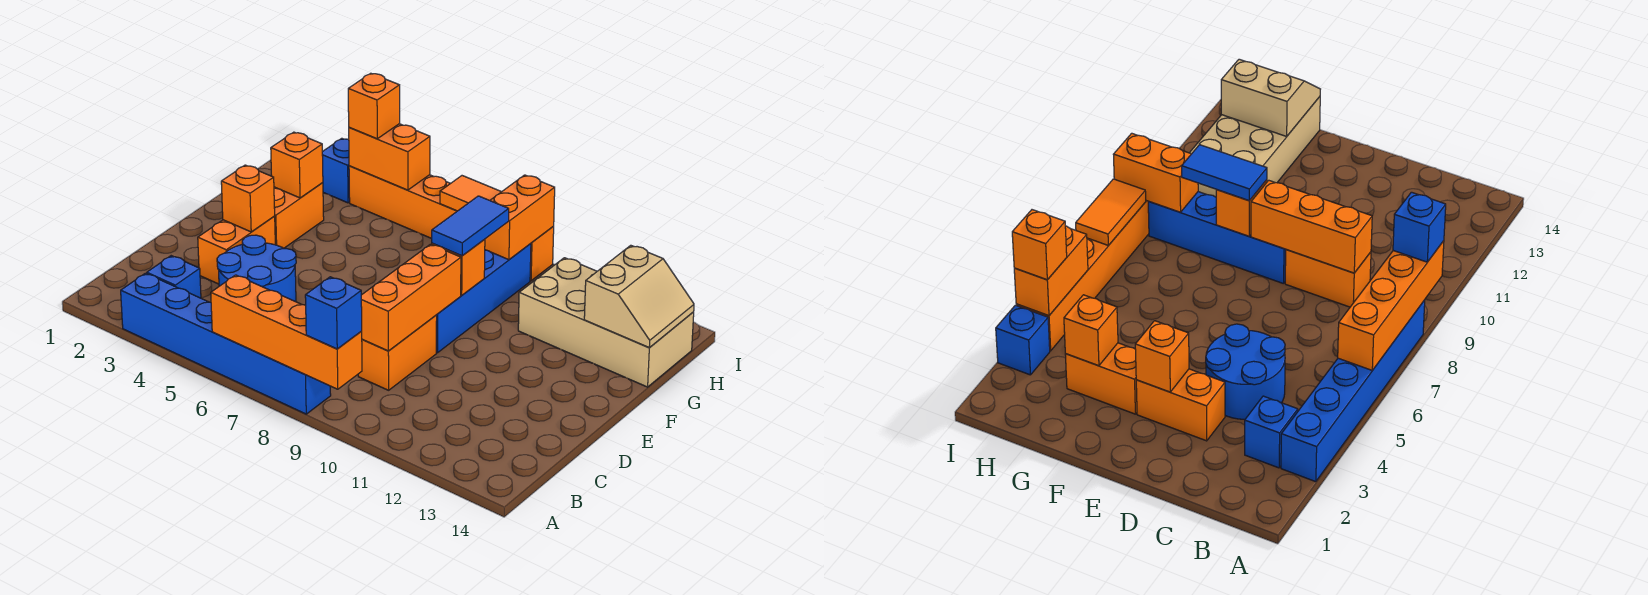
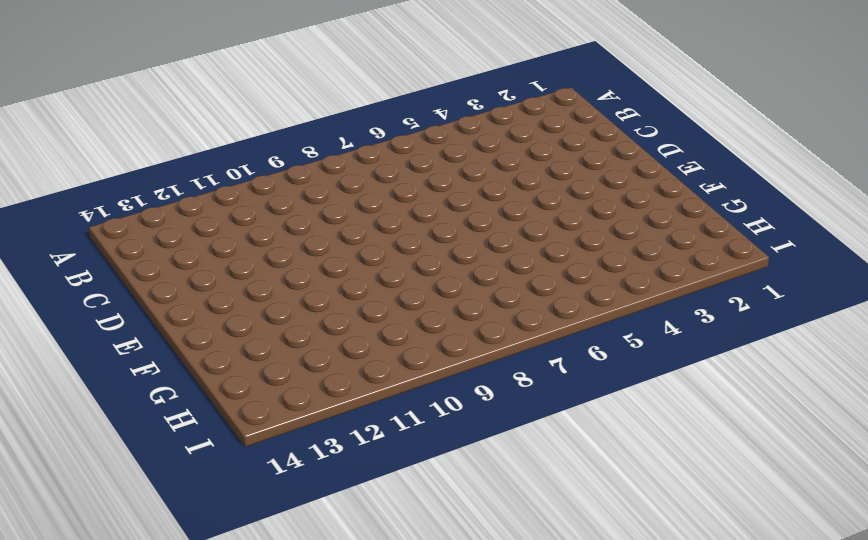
none -> blue brick A3:A8 level 1
none -> blue brick B3 level 1
none -> blue round brick C4:D5 level 1

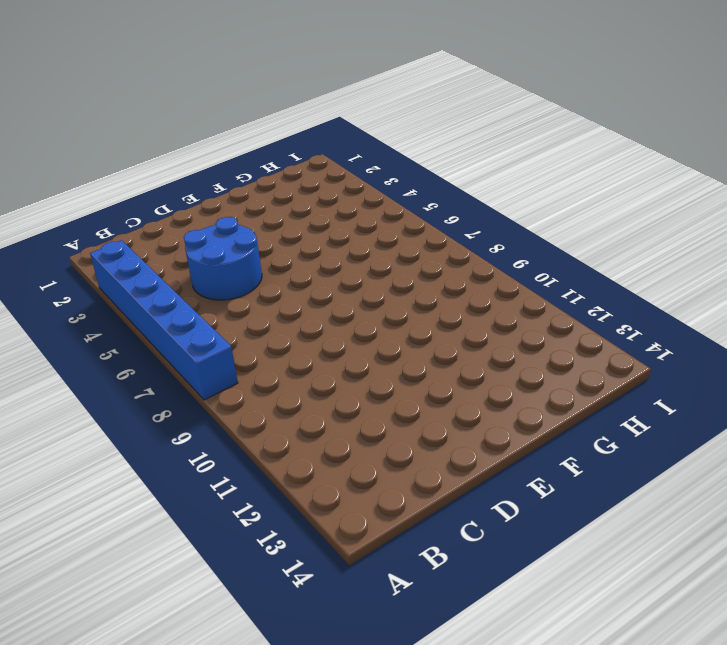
none -> blue brick B3 level 1
none -> orange brick C9:D9 level 1
none -> orange brick D3:E3 level 1

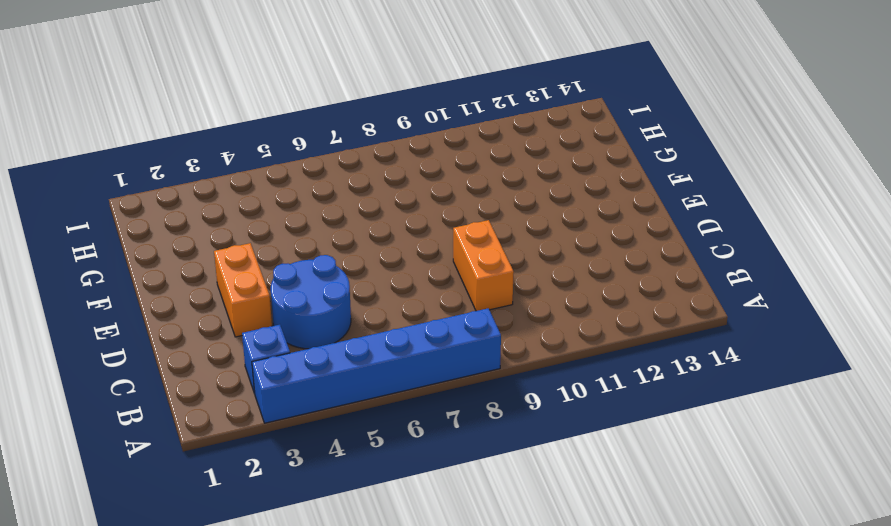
none -> blue brick E9:H9 level 1
none -> orange brick F3:G3 level 1
none -> tan brick G11:H14 level 1

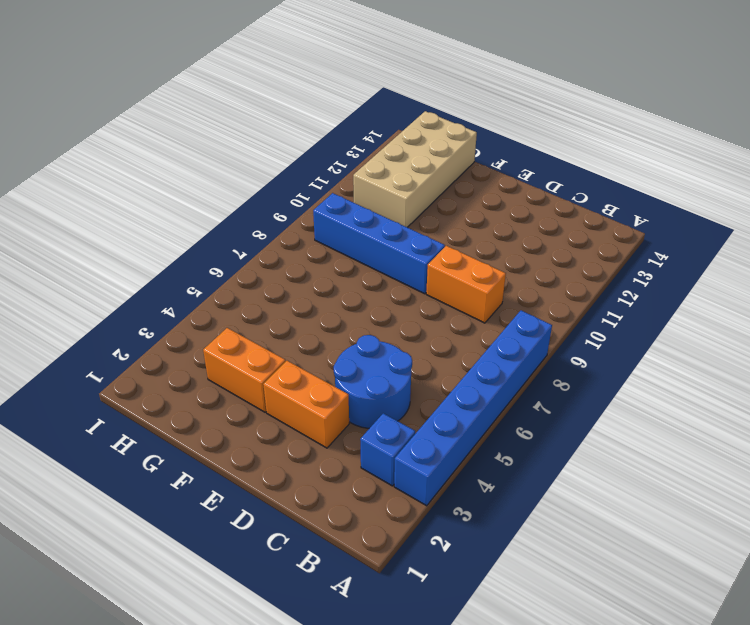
none -> blue brick I3 level 1
none -> orange brick I4:I9 level 1
none -> orange brick A6:A9 level 2

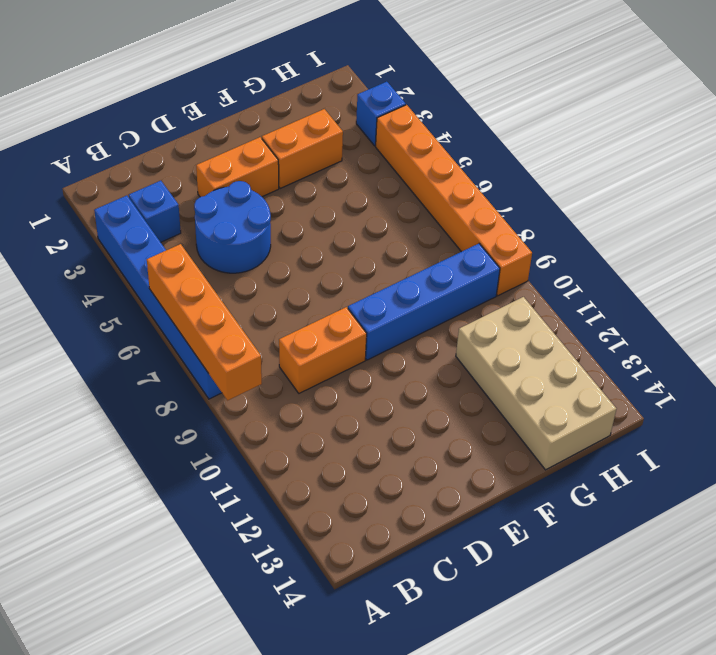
none -> orange brick C9:E9 level 2
none -> orange brick E3 level 2
none -> orange brick F9 level 2

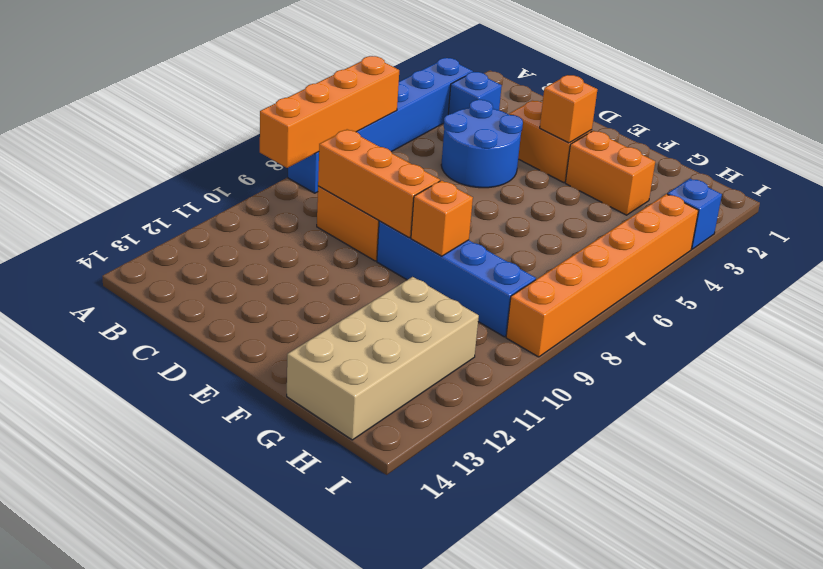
none -> orange brick G3 level 2
none -> tan slope G13:H14 level 2 top 13
none -> orange brick H9:I9 level 2

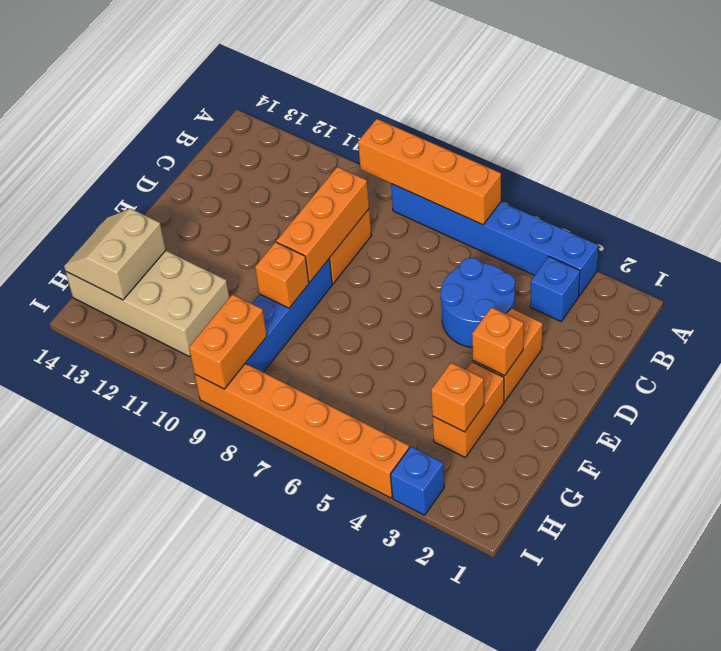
none -> orange brick I4:I5 level 2
none -> orange tile I7:I8 level 2
none -> blue brick A9 level 3

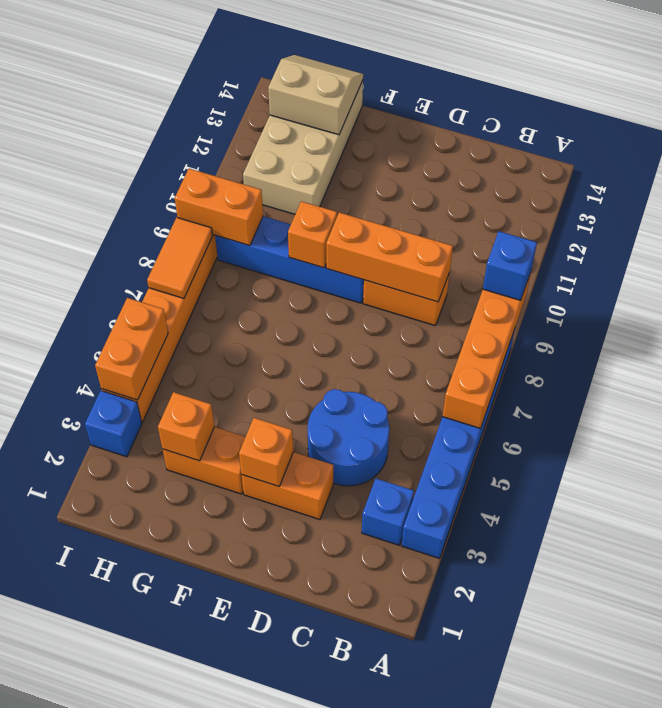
none -> blue tile F9:G9 level 3
none -> orange brick I4 level 3

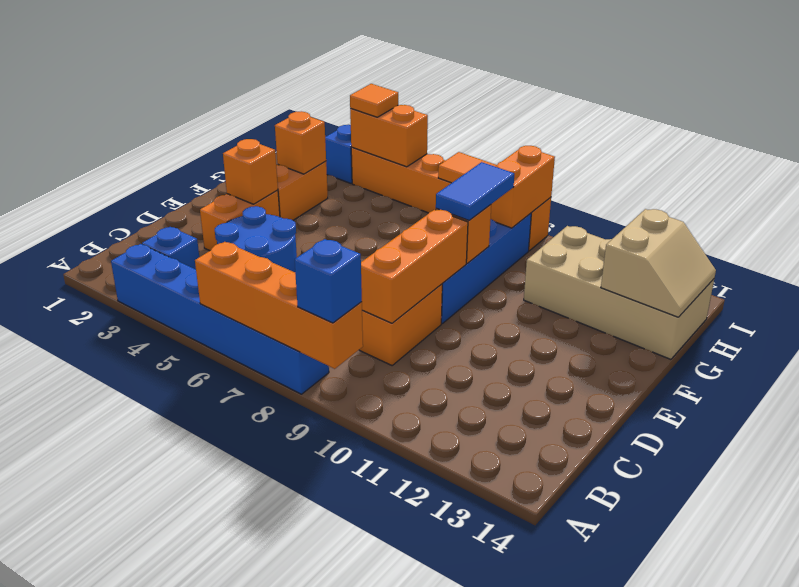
orange tile I4 level 3 -> orange brick I4 level 3

